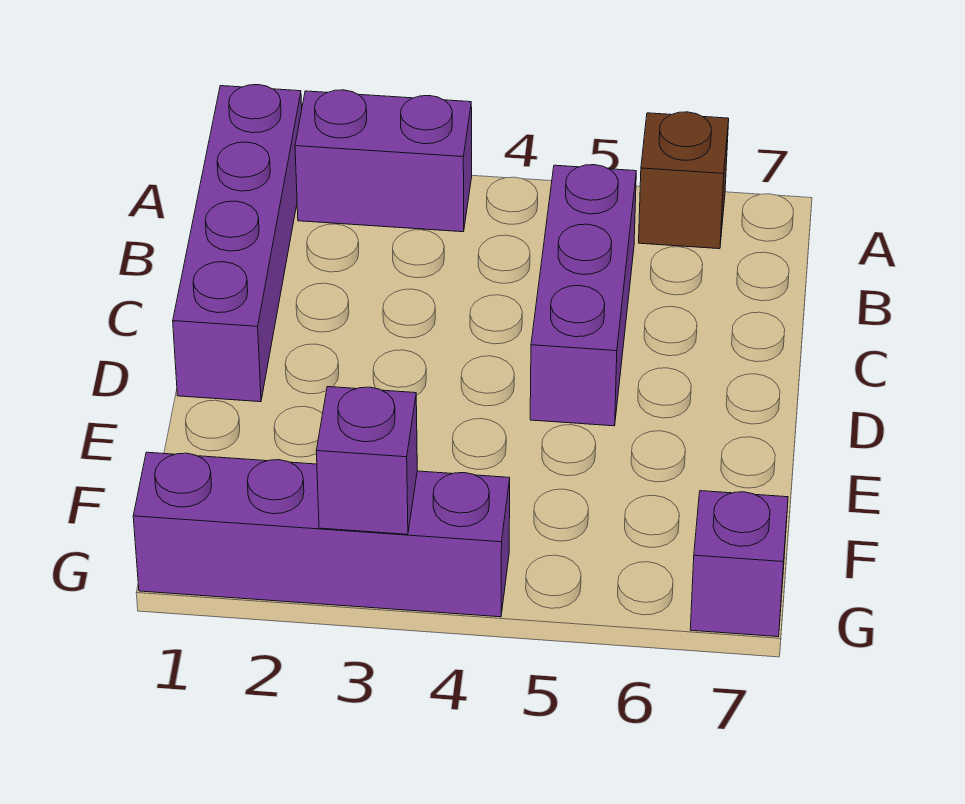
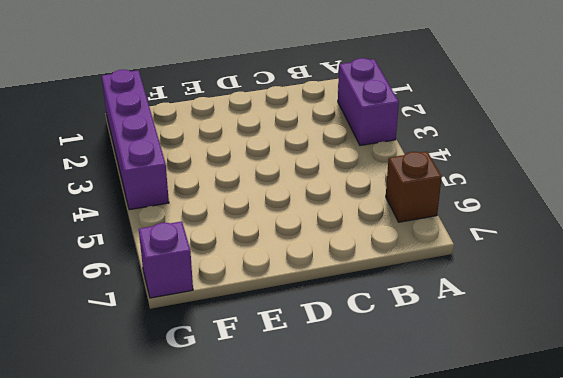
none -> purple brick A1:D1 level 1
none -> purple brick B5:D5 level 1

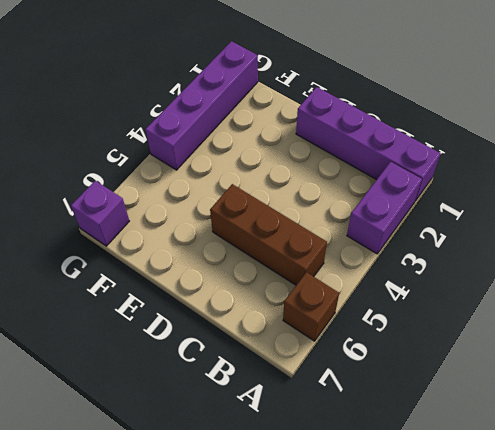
brown brick B5:D5 level 1 -> purple brick B5:D5 level 1
none -> purple brick G3 level 2

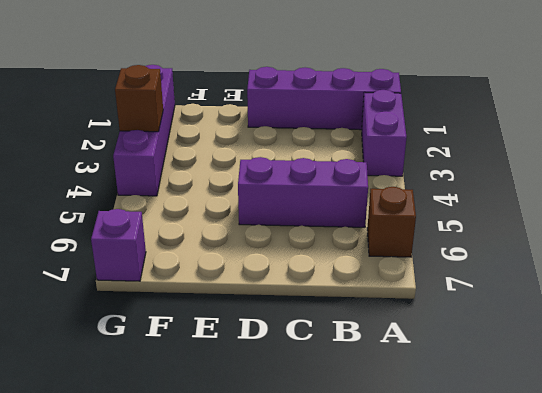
brown brick G3 level 2 -> purple brick G3 level 2

